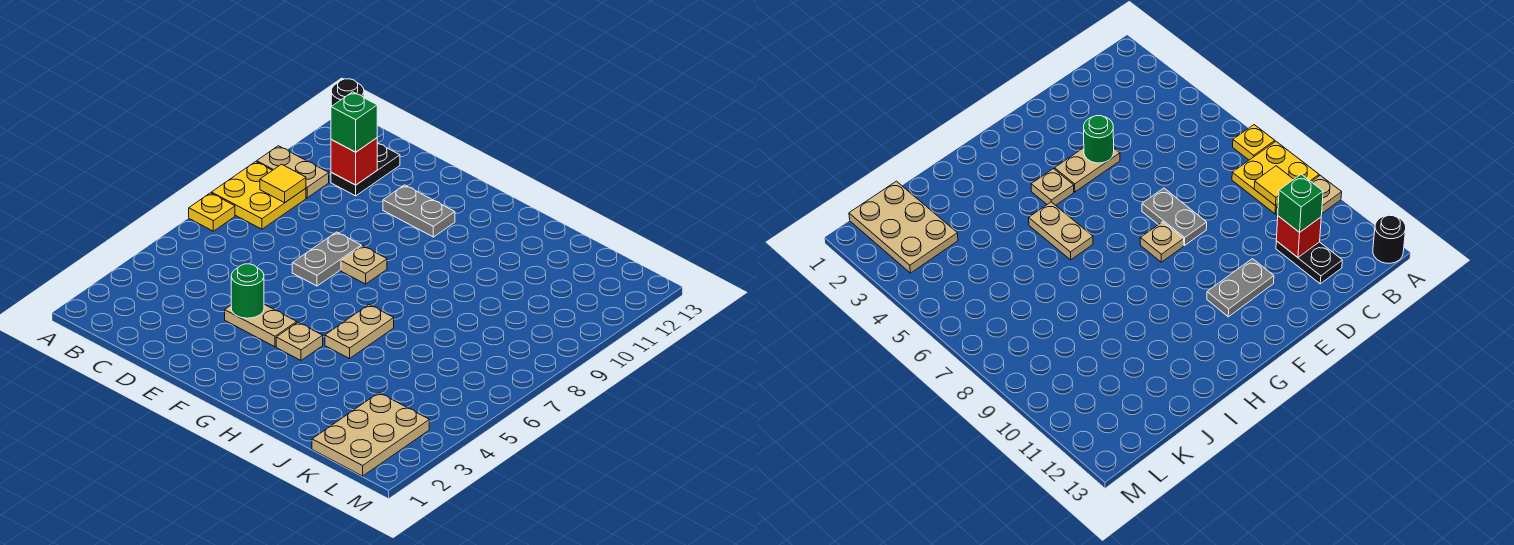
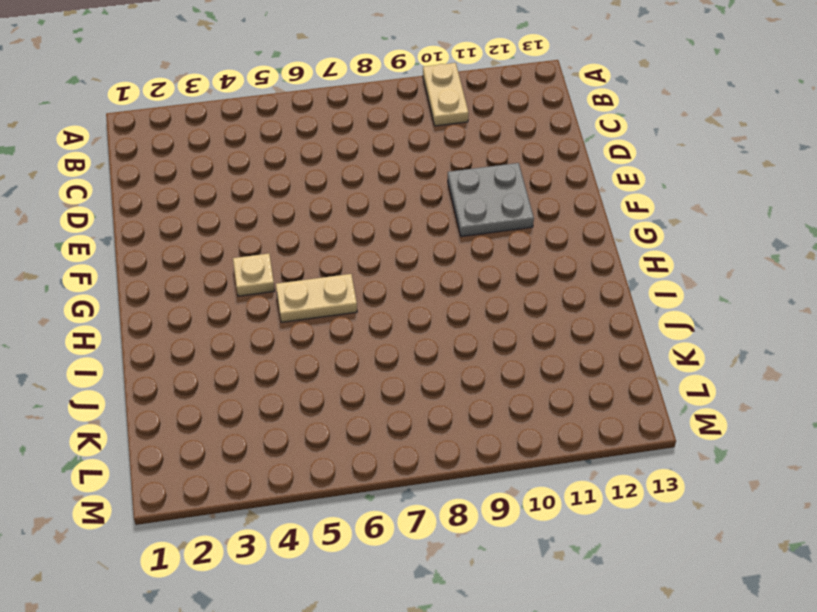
grey plate E10:F11 level 1 -> grey plate E11:F11 level 1
none -> yellow plate A7 level 1
none -> yellow plate A8:B9 level 1
none -> black round brick A13 level 1

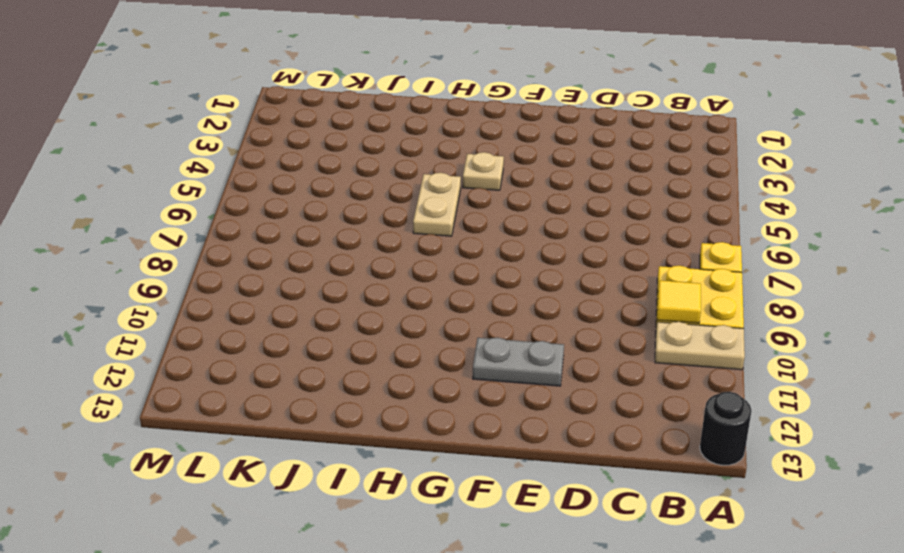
none -> black plate C11:C12 level 1
none -> tan plate E4:F4 level 1
none -> grey plate E7:E8 level 1

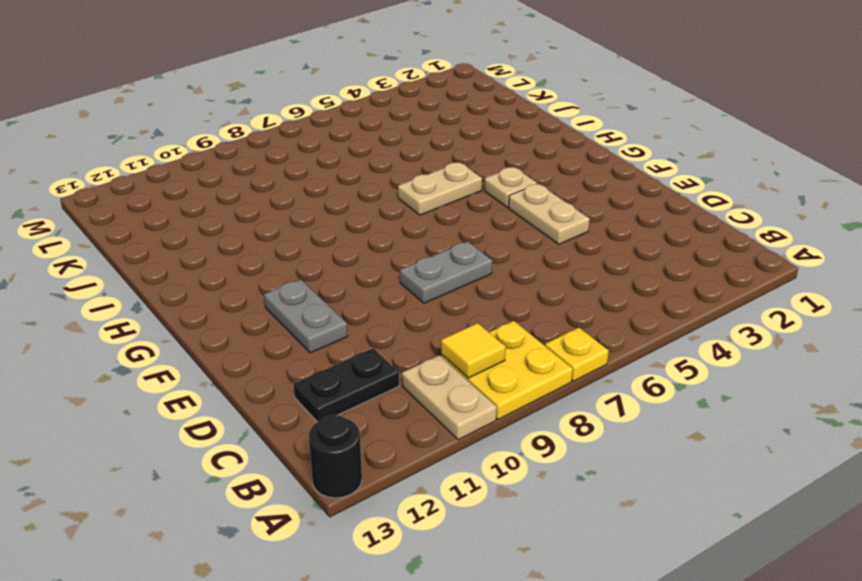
none -> tan plate F8 level 1
none -> tan plate K1:L3 level 1
none -> red brick C11 level 2

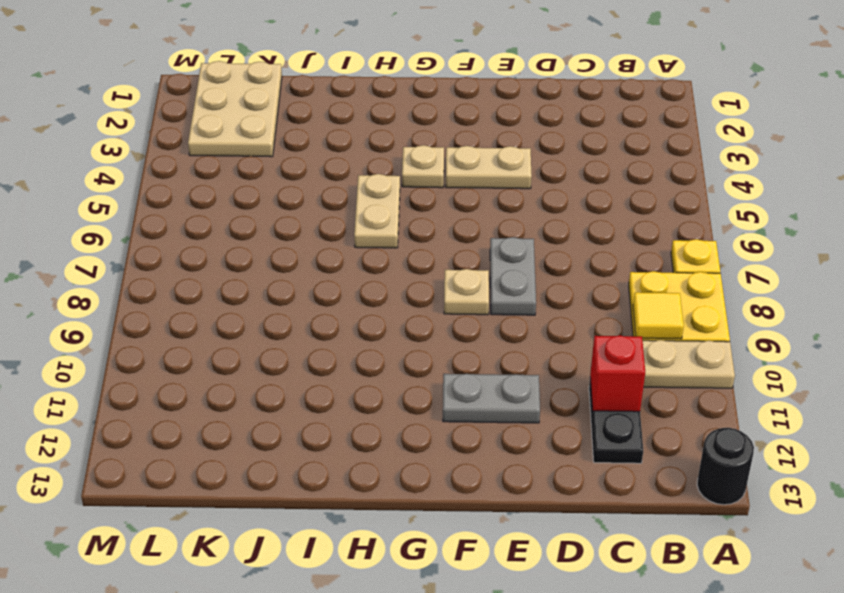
none -> green round brick E4 level 2
none -> green brick C11 level 3

